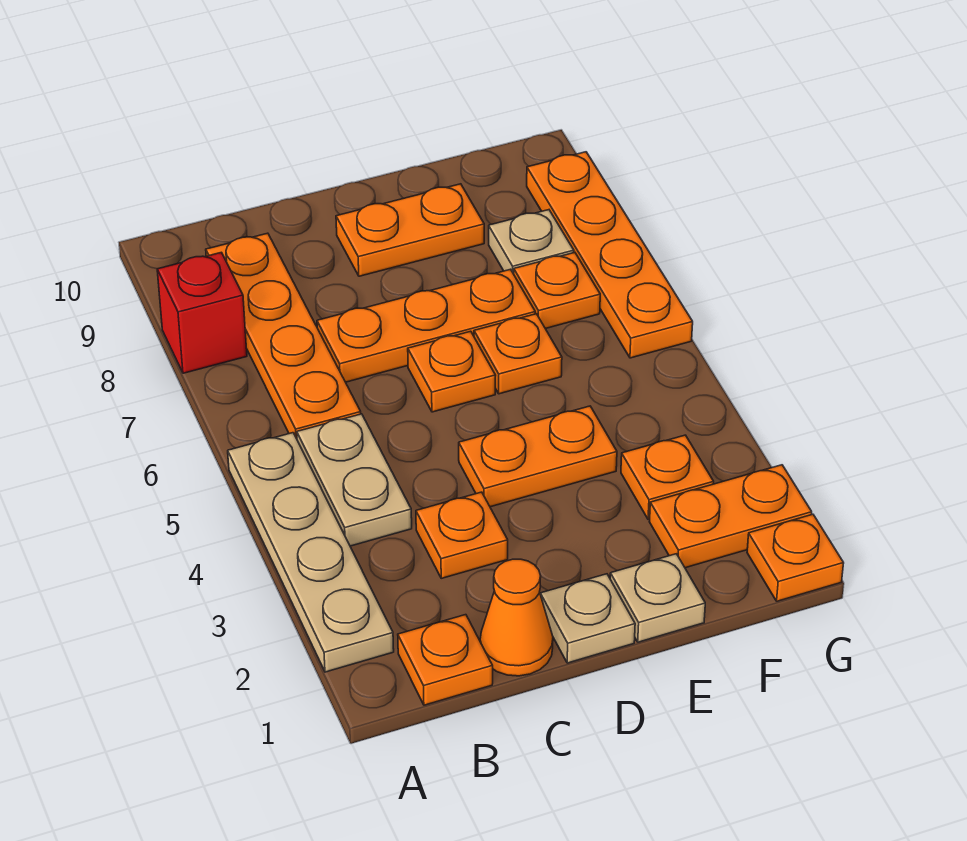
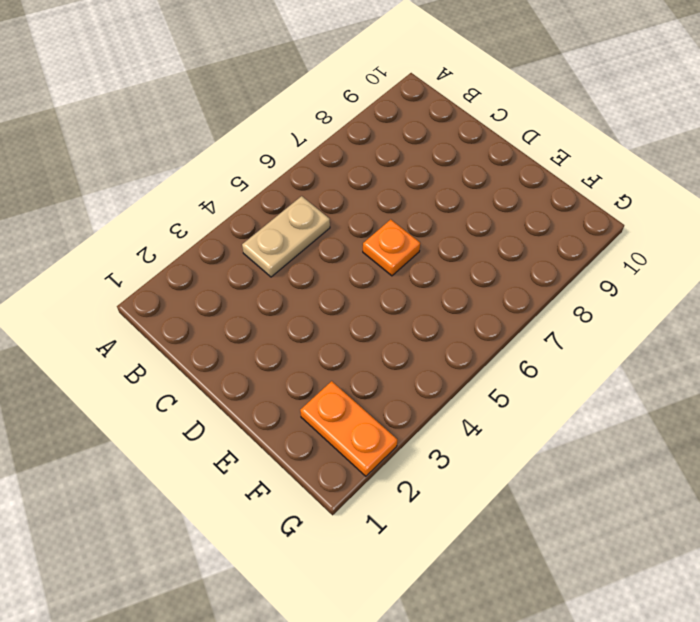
none -> tan plate A2:A5 level 1
none -> red brick A8 level 1
none -> orange plate B1 level 1

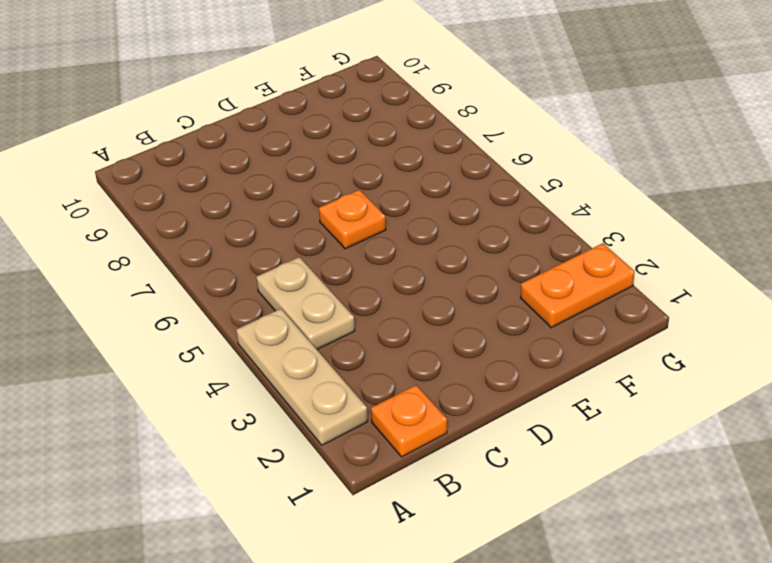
tan plate A2:A4 level 1 -> tan plate A2:A5 level 1
none -> red brick A8 level 1
none -> orange plate B6:B9 level 1
none -> orange cone C1 level 1

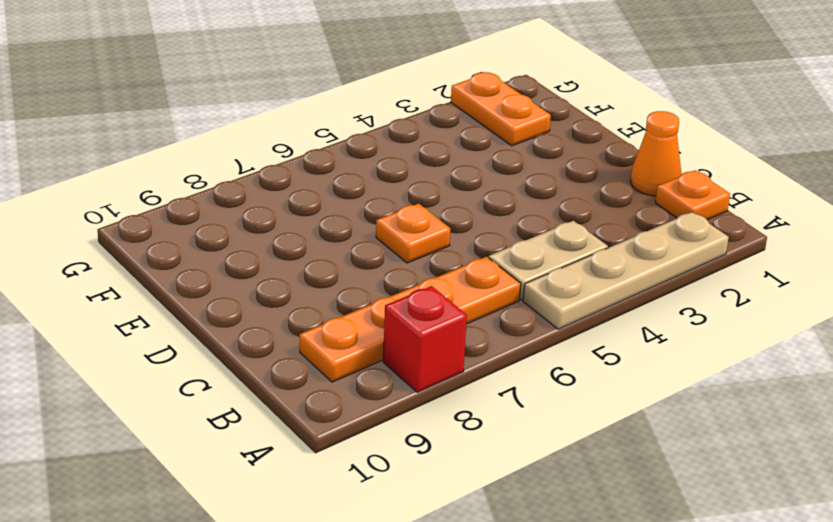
none -> orange plate C3 level 1
none -> orange plate C7:E7 level 1
none -> tan plate D1 level 1

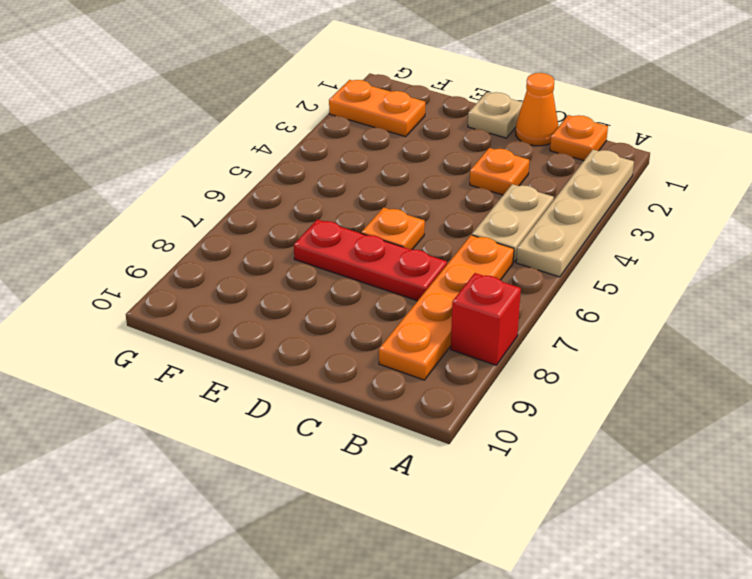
red plate C7:E7 level 1 -> orange plate C7:E7 level 1
none -> orange plate D4:E4 level 1
none -> orange plate D9:E9 level 1
none -> tan plate E1 level 1

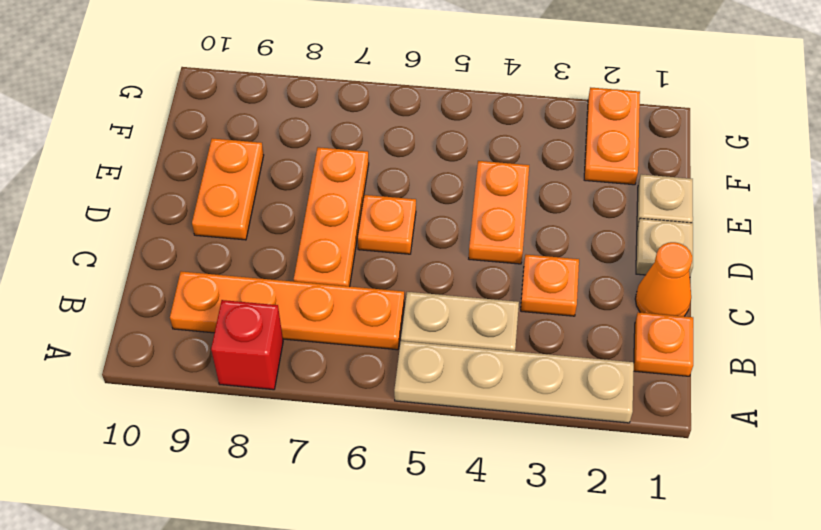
none -> orange plate E6 level 1
none -> orange plate F3 level 1
none -> orange plate F7 level 1

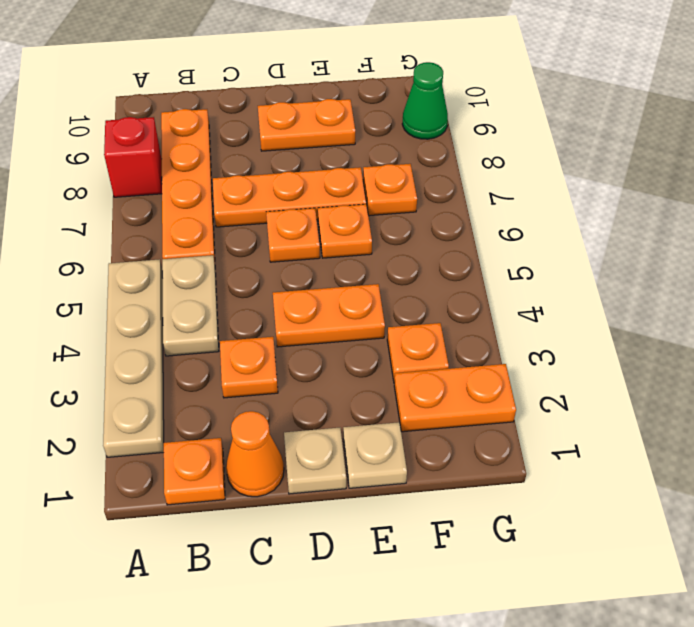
green cone G9 level 1 -> orange plate G6:G9 level 1
none -> tan plate F8 level 1
none -> orange plate G1 level 1

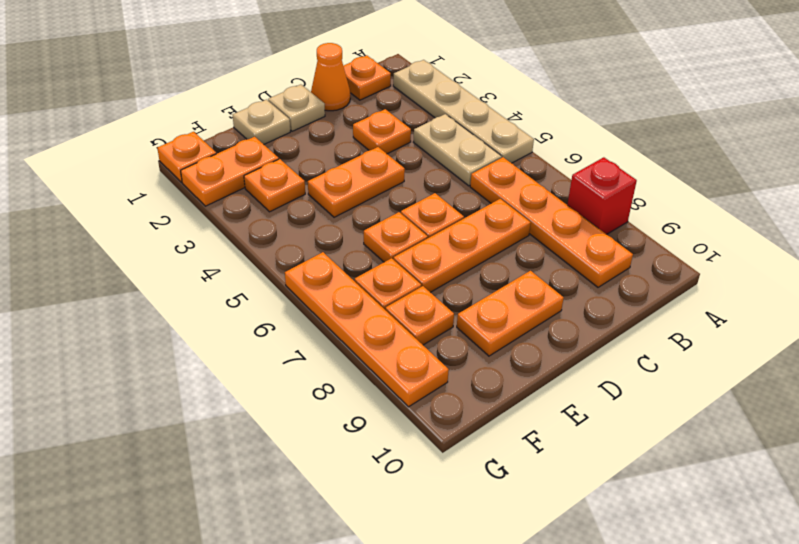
orange plate F8 level 1 -> tan plate F8 level 1

